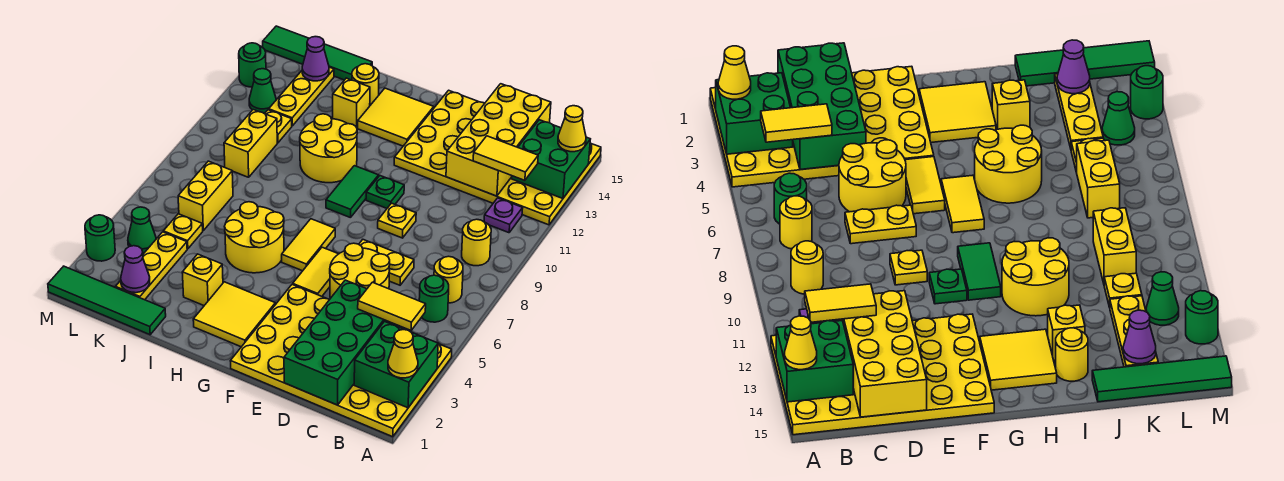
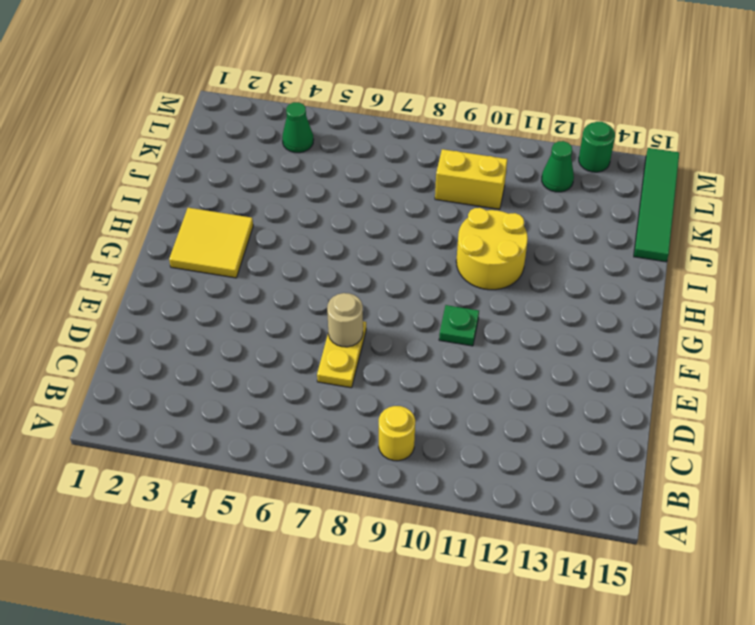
tan round brick E7 level 2 -> none
none -> yellow plate A1:F4 level 1
none -> yellow plate A12:F15 level 1
none -> green round brick B6 level 1
none -> yellow round brick B7 level 1

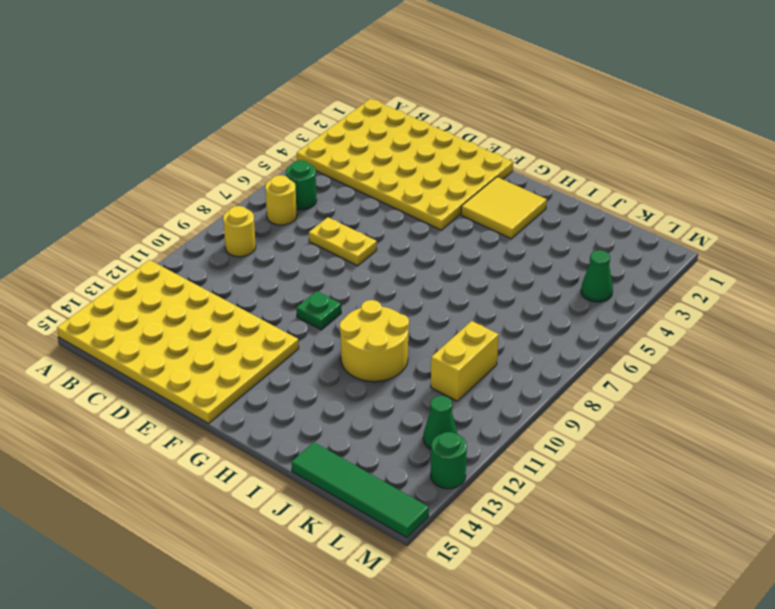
none -> purple plate B11 level 1
none -> yellow round brick D5:E6 level 1
none -> yellow plate E9 level 1
none -> yellow tile F5:F6 level 1

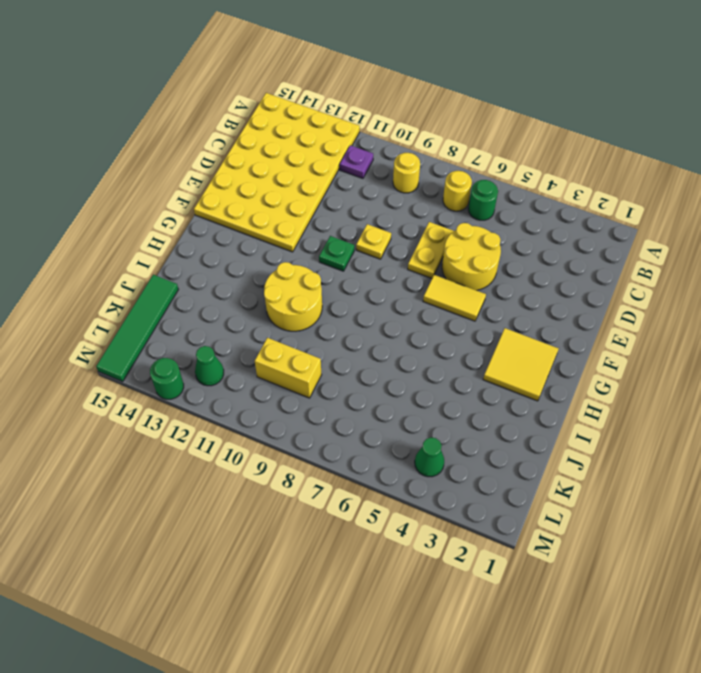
none -> yellow plate A1:F4 level 1
none -> yellow tile G6:G7 level 1
none -> green tile G9:G10 level 1
none -> yellow tile G13:H14 level 1

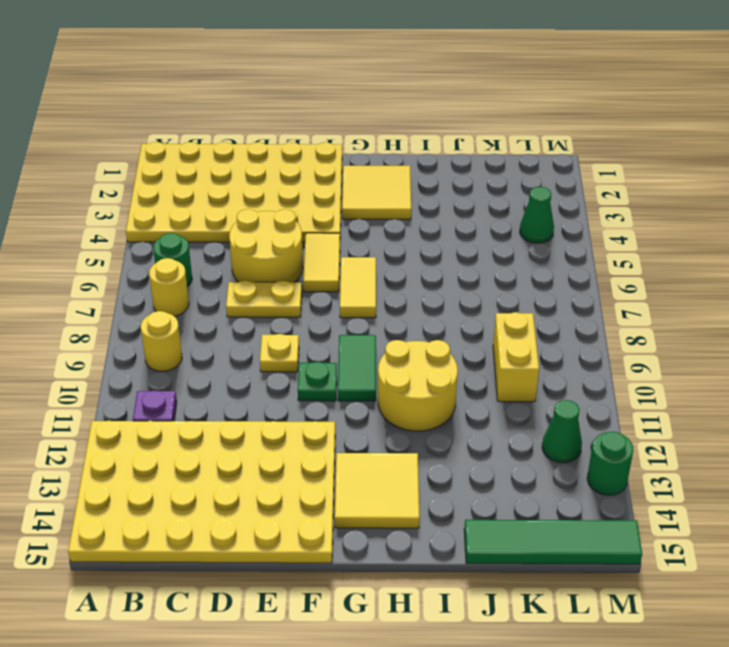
none -> yellow round brick H5:I6 level 1
none -> yellow brick I3 level 1
none -> yellow brick I13 level 1
none -> yellow round brick I14 level 1

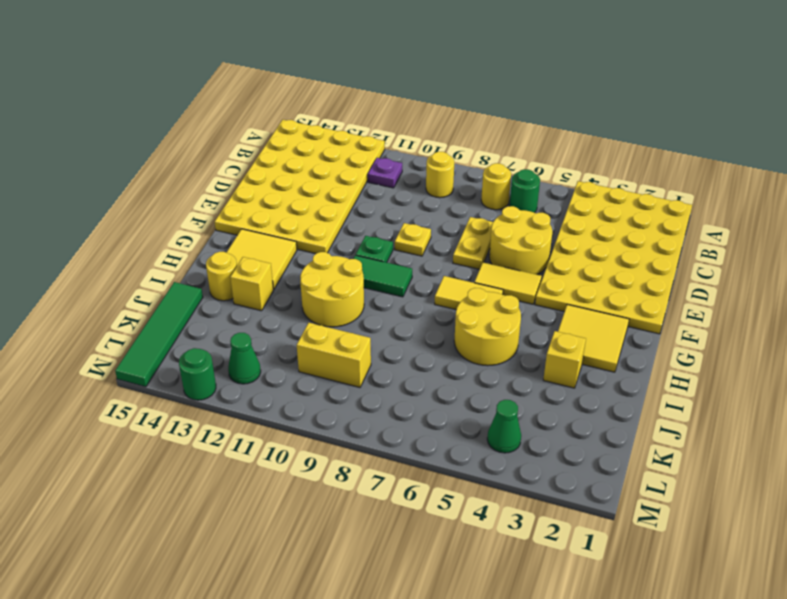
none -> green tile J1:M1 level 1
none -> yellow plate K2:K4 level 1
none -> yellow plate K5 level 1
none -> yellow brick K6:K7 level 1

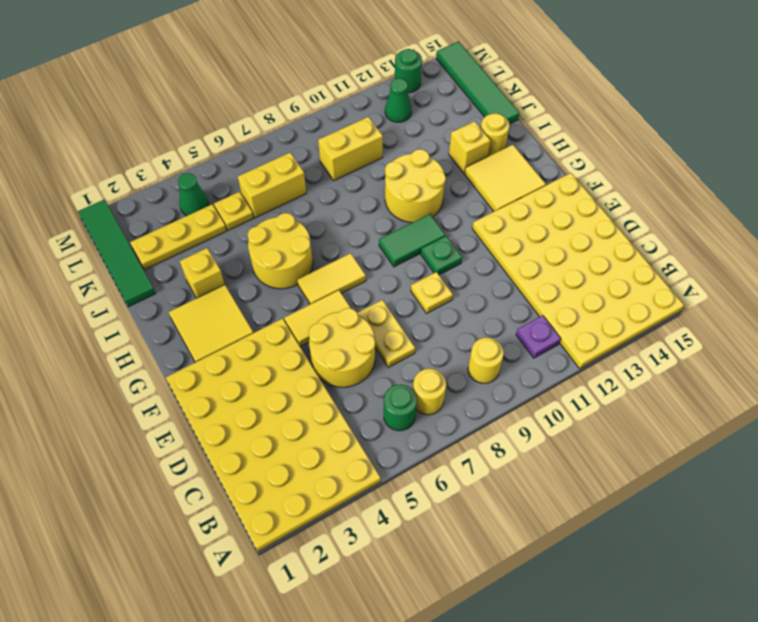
none -> yellow plate K11 level 1
none -> yellow plate K12:K14 level 1
none -> green round brick M3 level 1
none -> green brick A2:B3 level 2

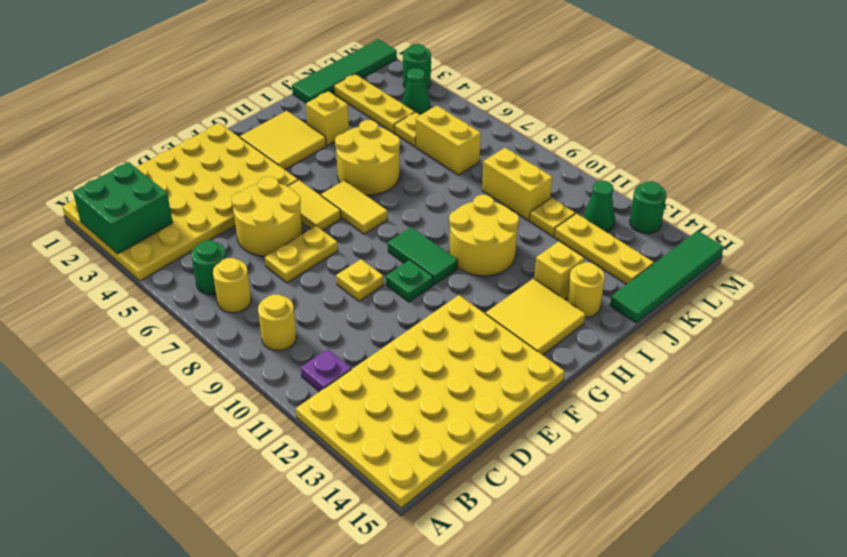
none -> green brick A13:B14 level 2
none -> green brick C1:D4 level 2
none -> yellow brick C12:D15 level 2
none -> purple cone K2 level 2

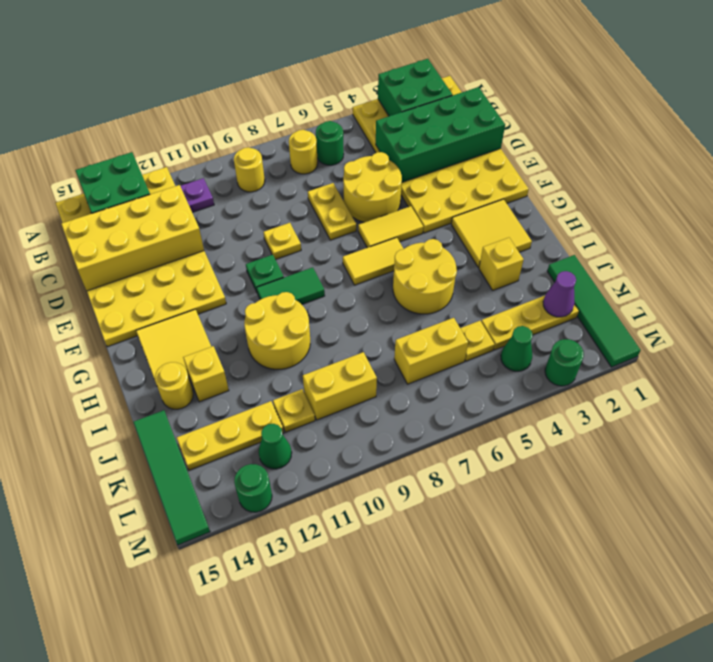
none -> purple cone K14 level 2
none -> yellow cone A2 level 3
none -> yellow cone A14 level 3
none -> yellow tile B4:C4 level 3

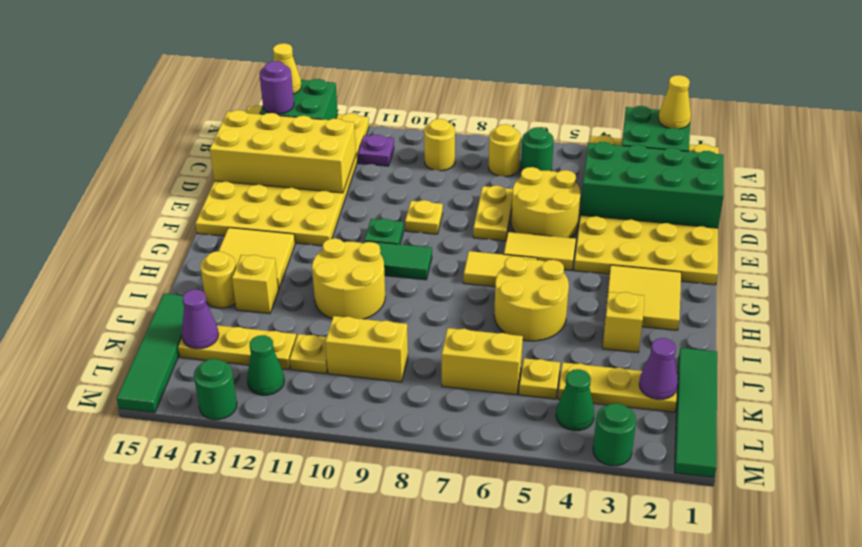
purple round brick B14 level 3 -> none
none -> yellow tile B4:C4 level 3
none -> yellow tile B12:C12 level 3

